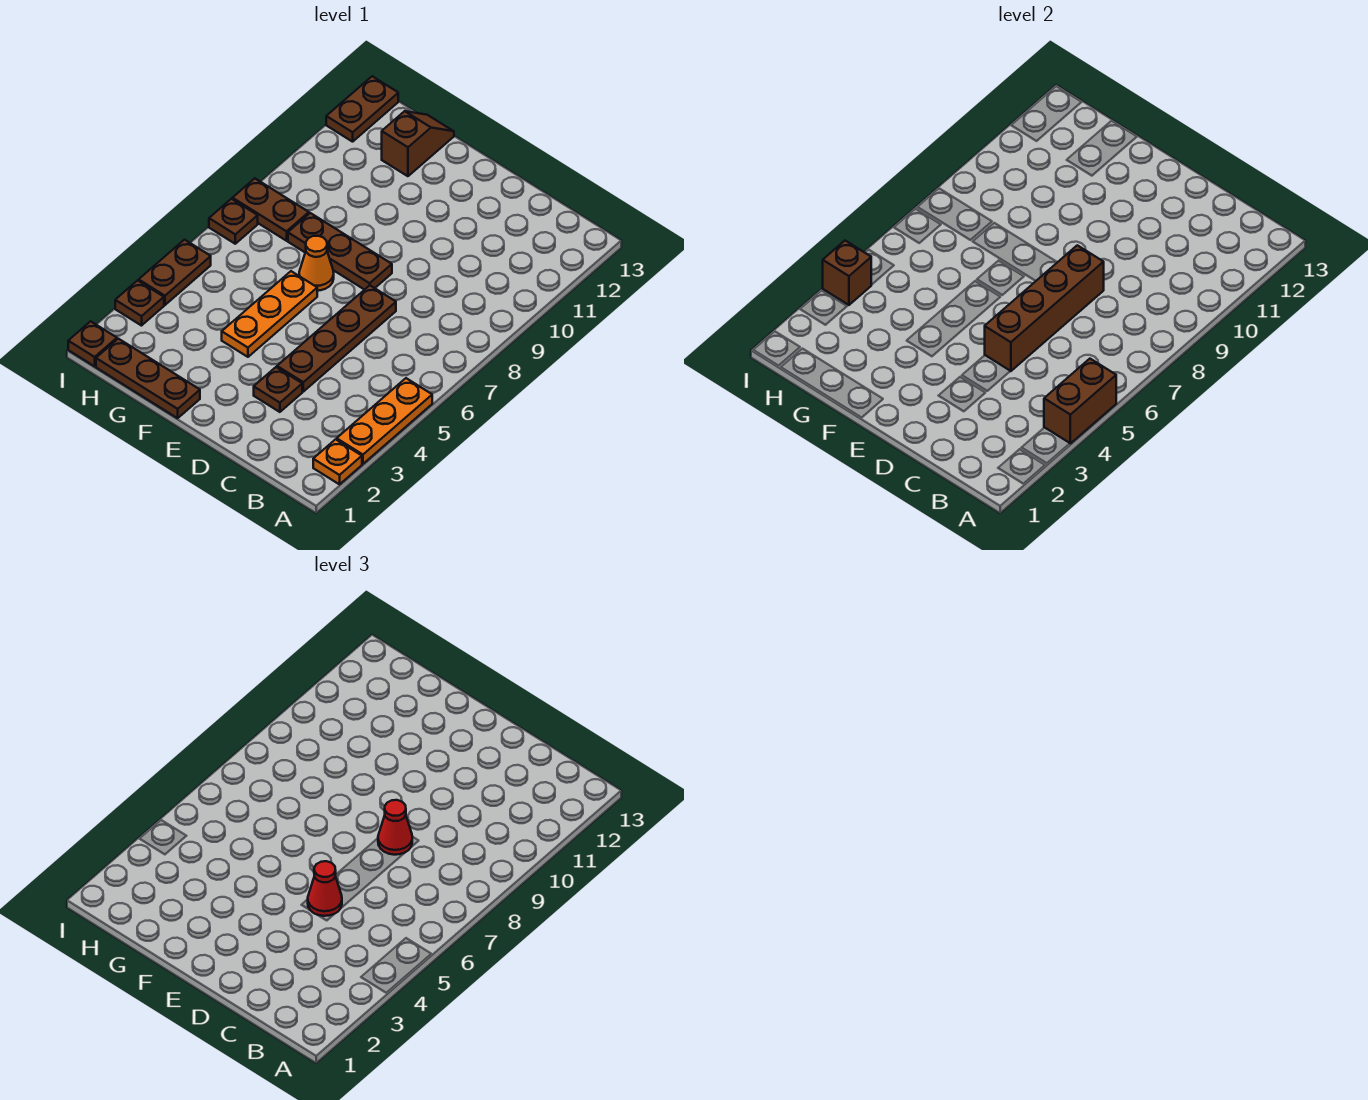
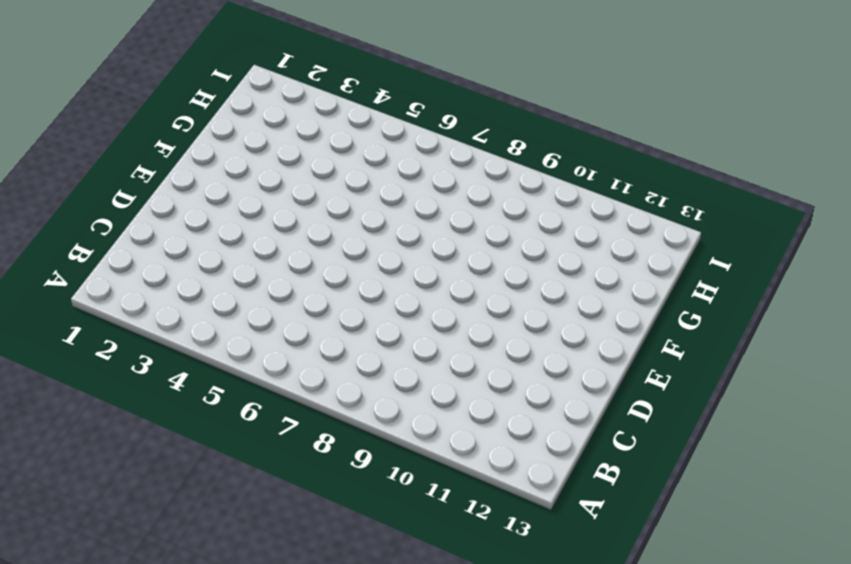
none -> orange plate A2 level 1
none -> orange plate A3:A5 level 1
none -> brown plate D3 level 1

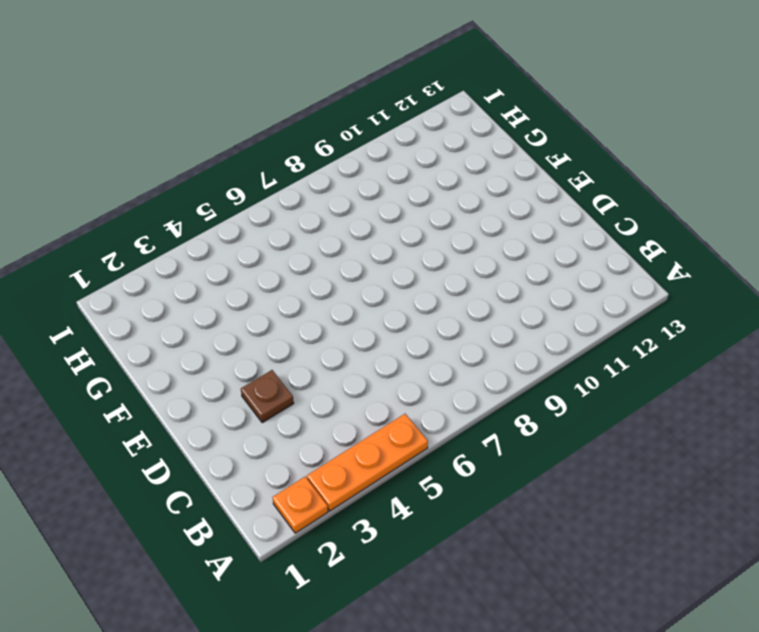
none -> brown plate D4:D7 level 1
none -> brown plate E8:G8 level 1
none -> brown plate F1:H1 level 1

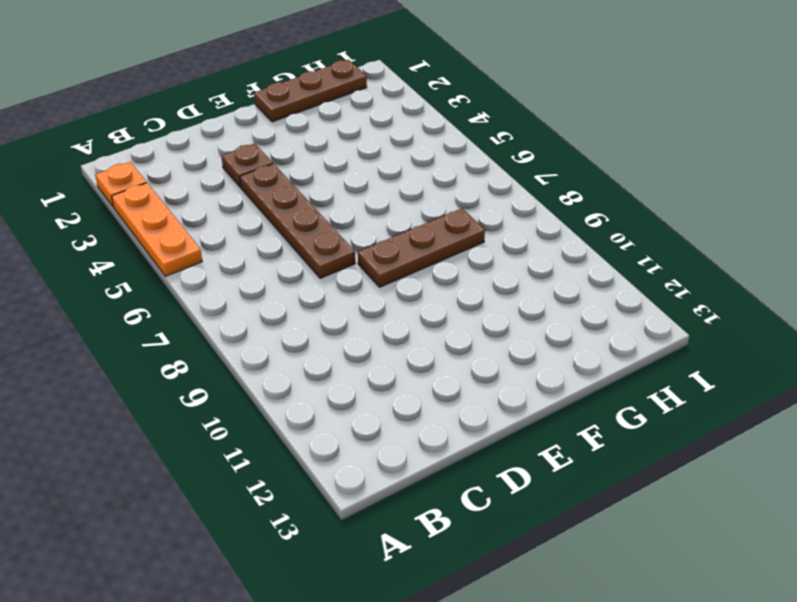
none -> orange plate F4:F6 level 1
none -> orange cone F7 level 1
none -> brown slope G12:G13 level 1 top 12

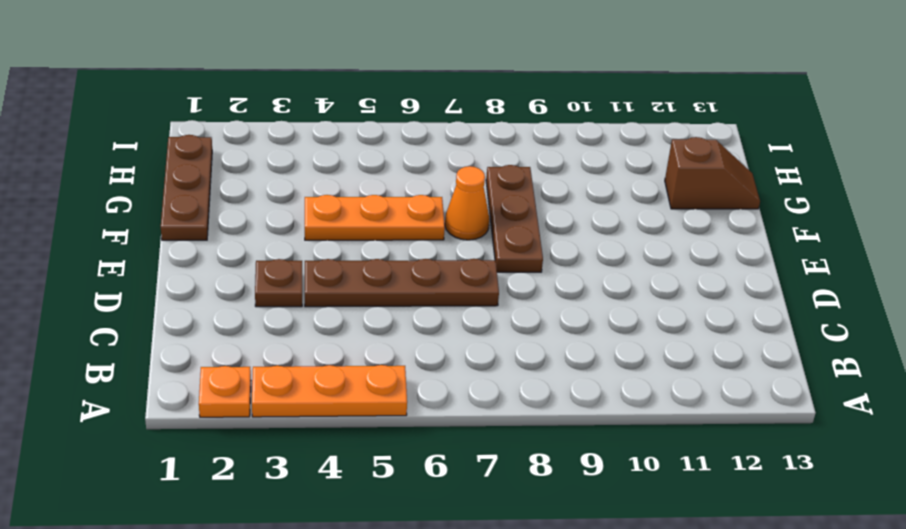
none -> brown plate H8:I8 level 1
none -> brown plate I1 level 1
none -> brown plate I3 level 1

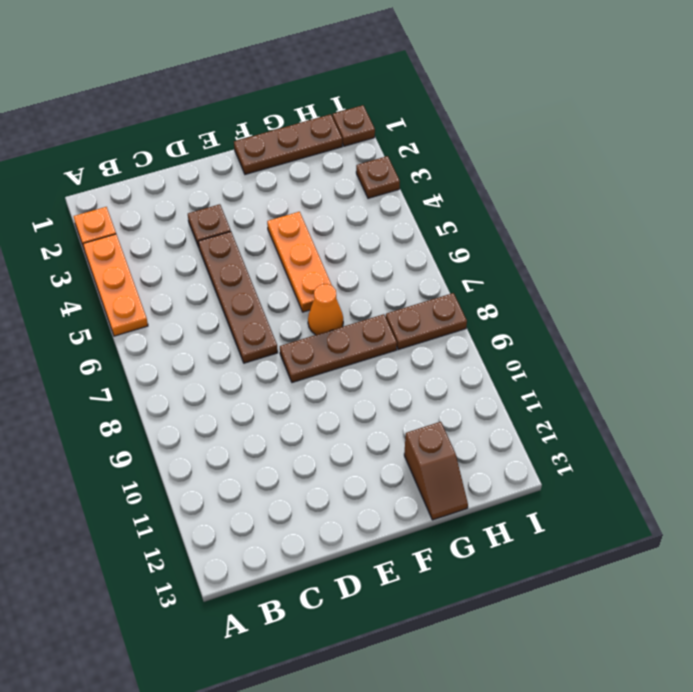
none -> brown plate I4:I5 level 1
none -> brown plate I7 level 1
none -> brown plate I12:I13 level 1

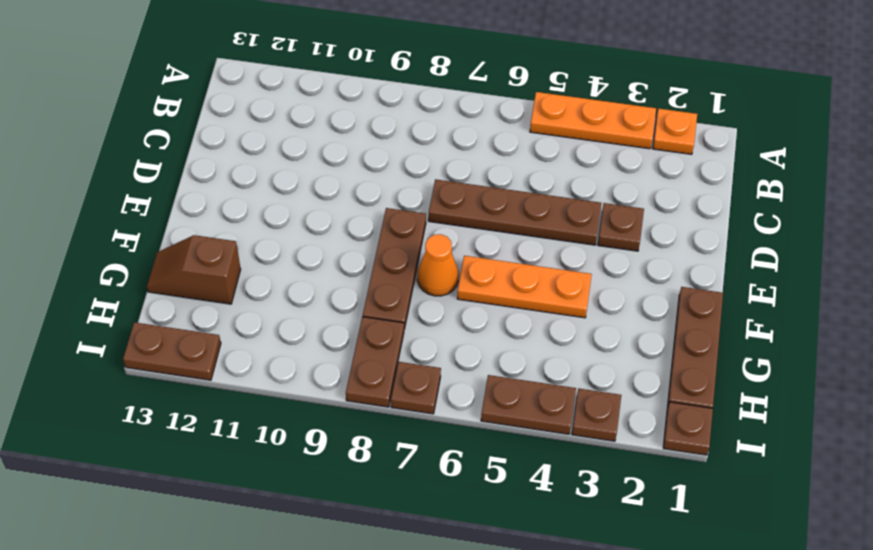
none -> brown brick A4:A5 level 2
none -> brown brick D5:D8 level 2
none -> brown brick I4 level 2

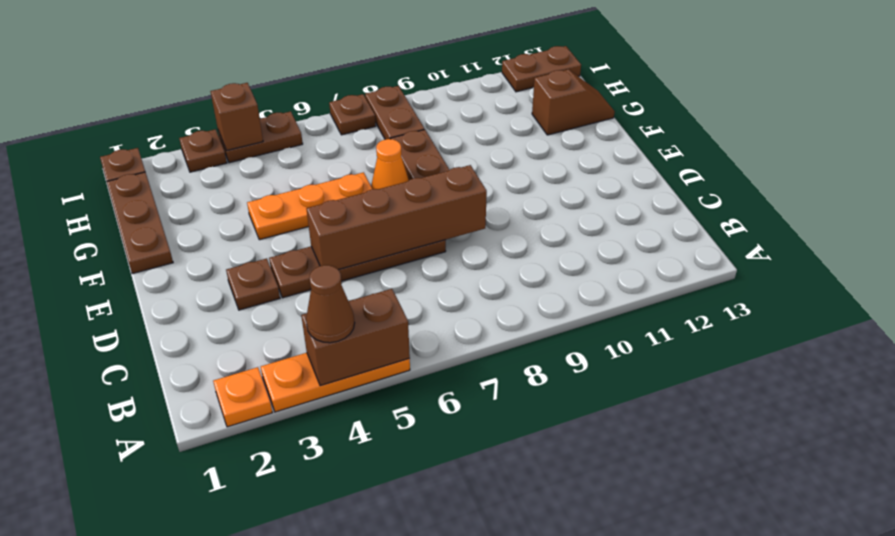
brown cone A4 level 3 -> none
none -> red cone D5 level 3
none -> red cone D8 level 3

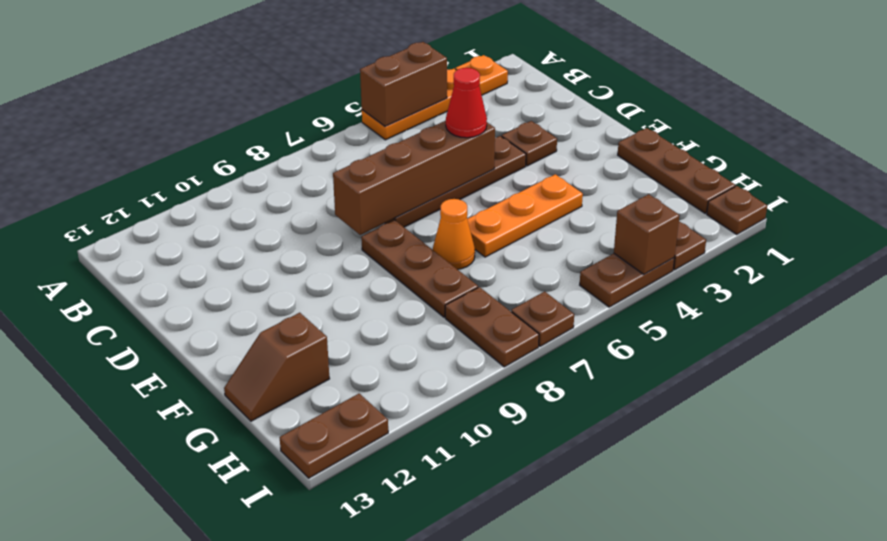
none -> red cone D8 level 3

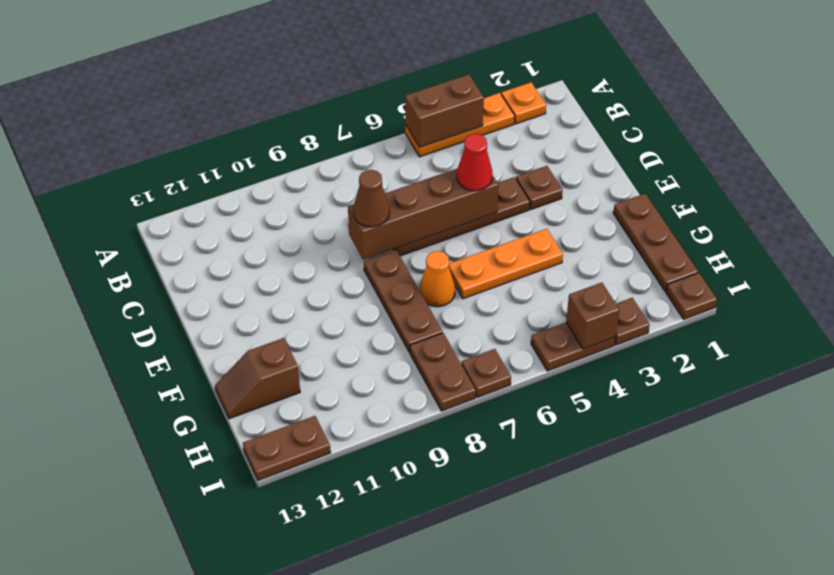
brown cone D8 level 3 -> red cone D8 level 3

